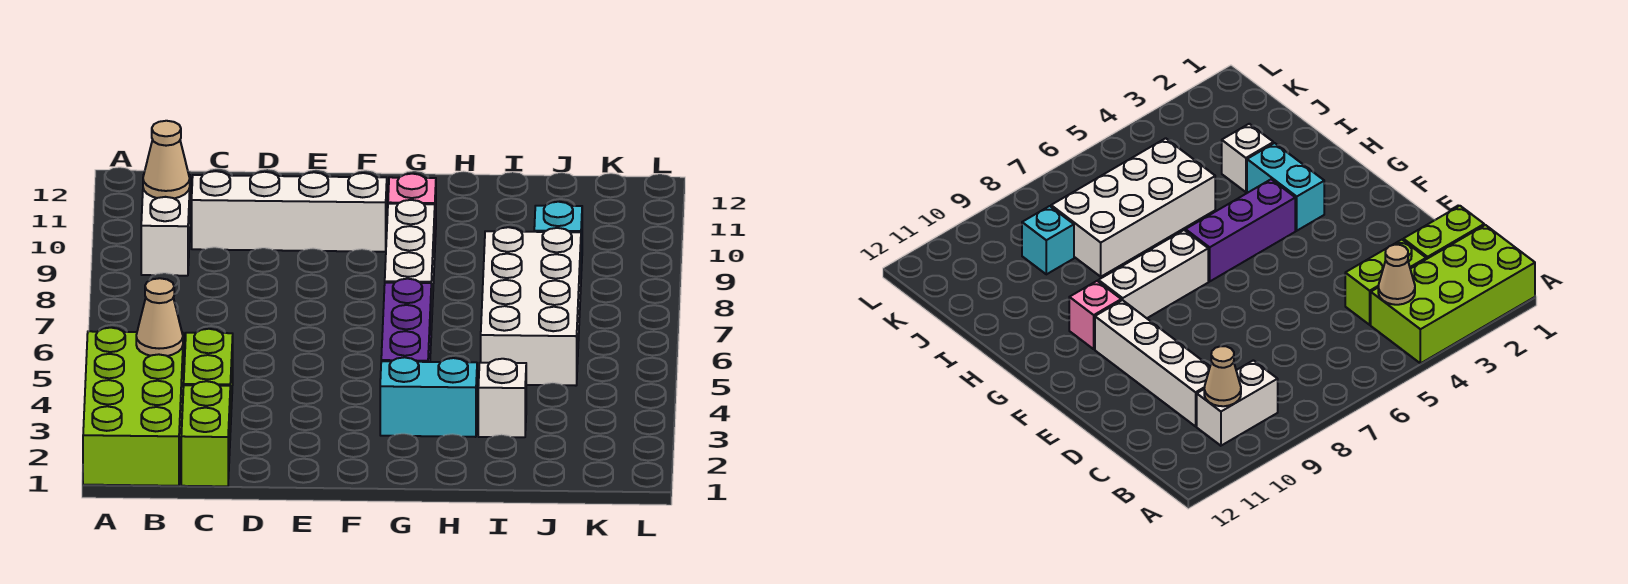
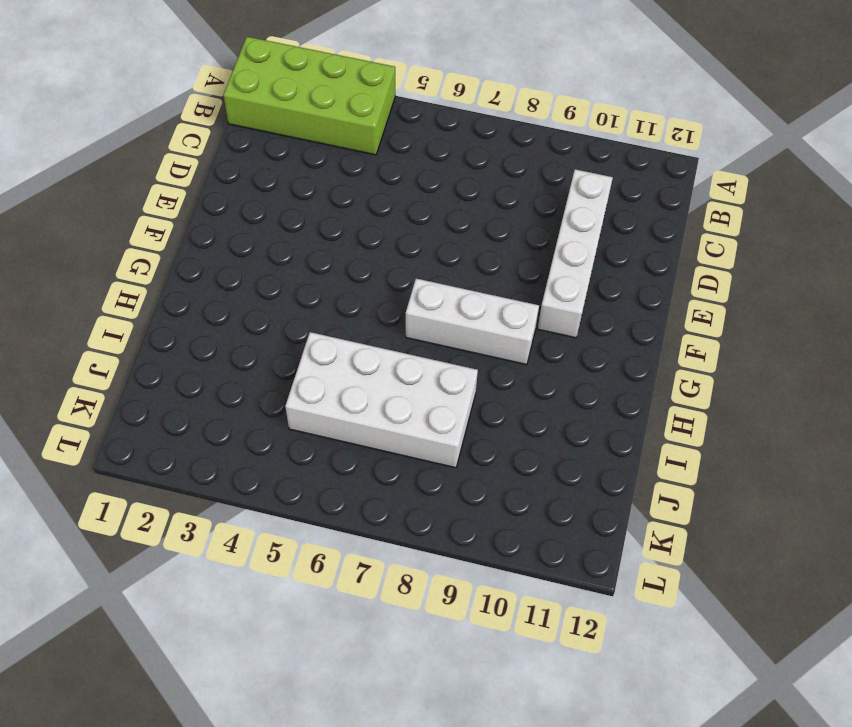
none -> white brick B9:B10 level 1
none -> lime brick C1:C2 level 1
none -> lime brick C3:C4 level 1

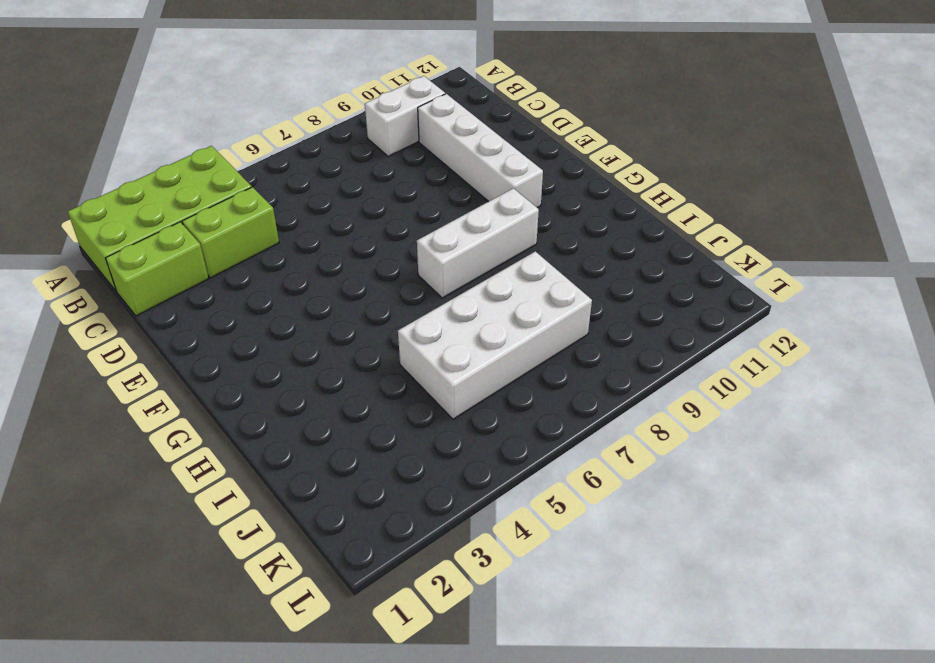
none -> cyan brick G3:H3 level 1
none -> purple brick G4:G6 level 1
none -> pink brick G10 level 1

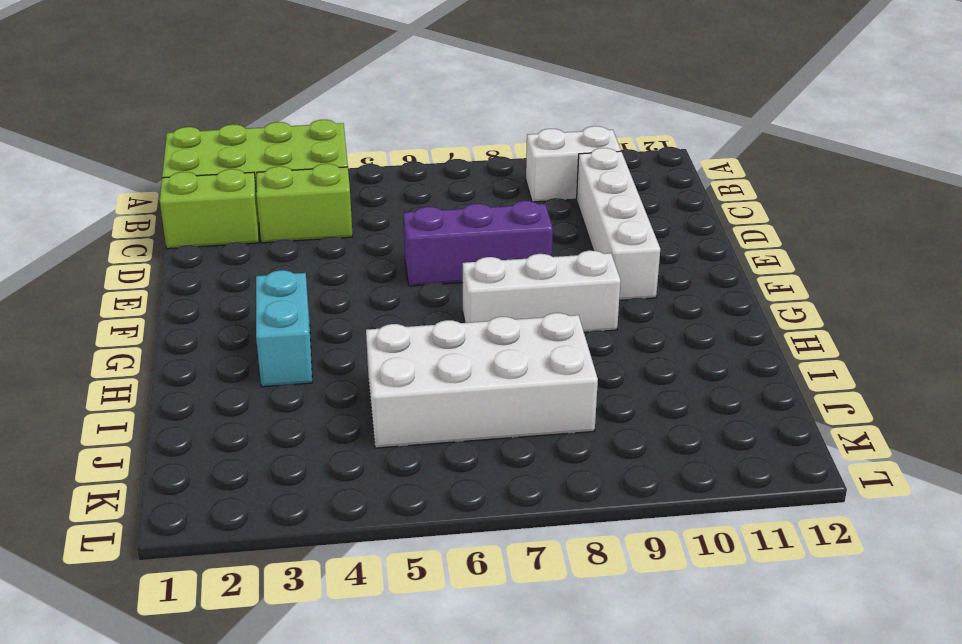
purple brick E6:E8 level 1 -> purple brick G4:G6 level 1
none -> pink brick G10 level 1
none -> white brick I3 level 1
none -> cyan brick J9 level 1

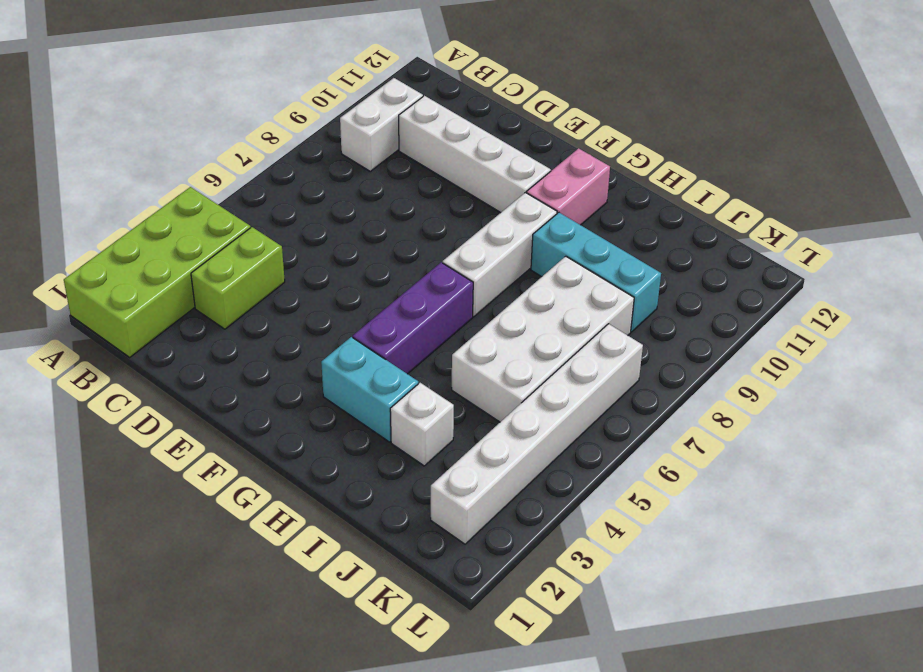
pink brick G10:G11 level 1 -> pink brick G10 level 1
cyan brick H9:J9 level 1 -> cyan brick J9 level 1
white brick K2:K7 level 1 -> none
none -> lime brick C1:C2 level 1
none -> tan cone B4 level 2
none -> tan cone B10 level 2

